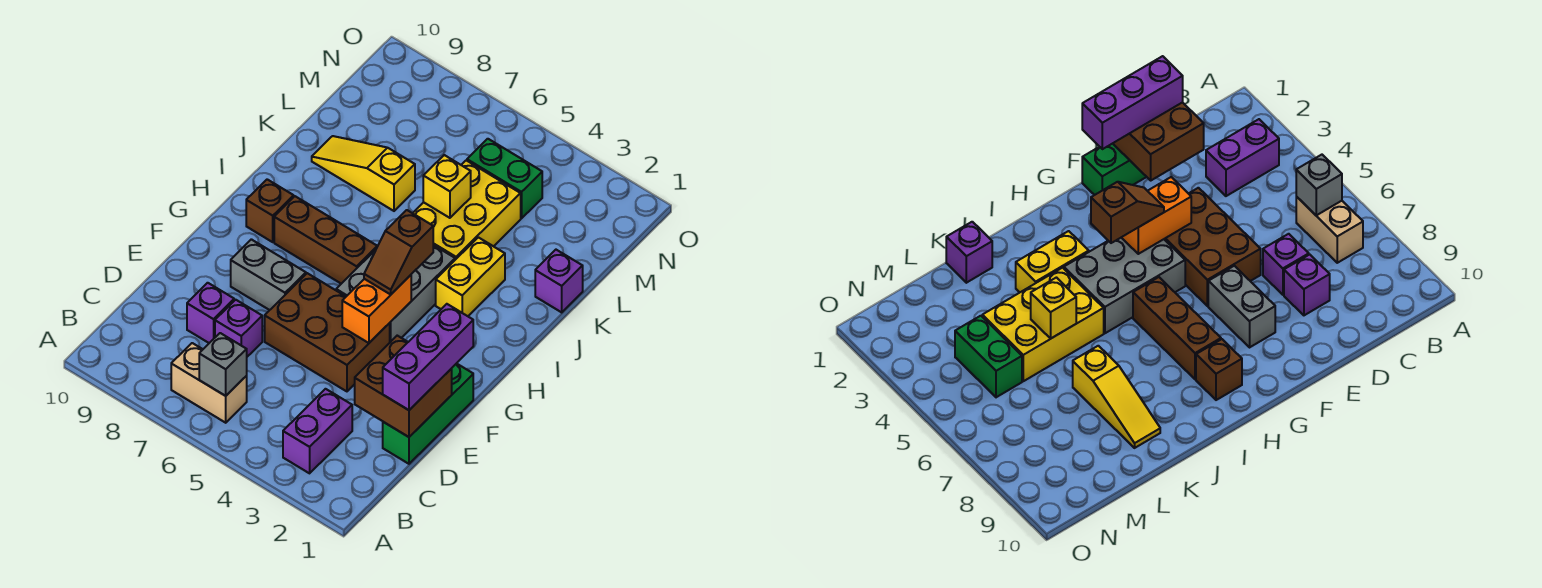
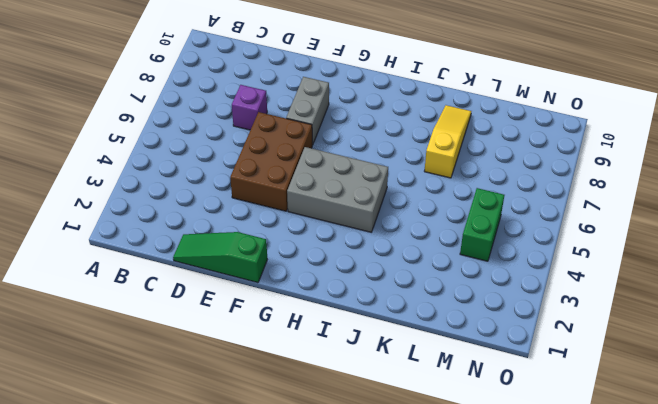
green slope D1:F1 level 1 top F -> green brick D1:F1 level 1
none -> purple brick B3:C3 level 1
none -> tan brick B6:B7 level 1
none -> purple brick D8 level 1

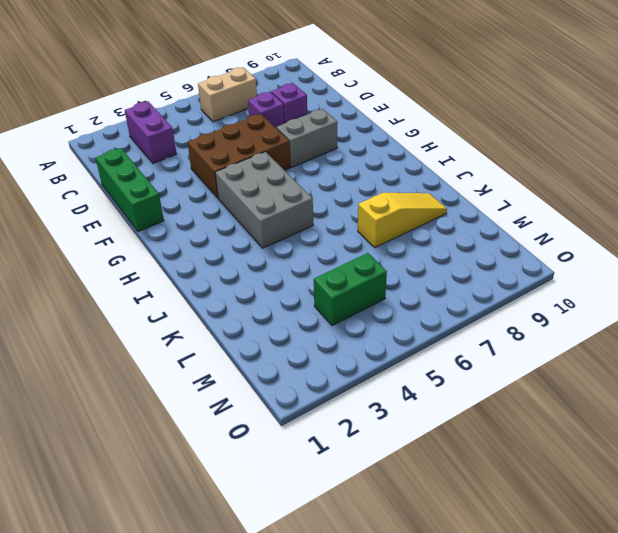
none -> brown brick H6:H8 level 1
none -> brown brick H9 level 1
none -> yellow brick I3:J3 level 1

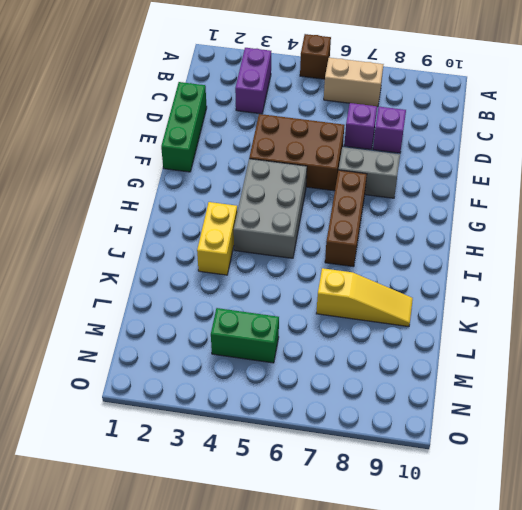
brown brick A5 level 1 -> brown brick H9 level 1
brown brick G7:I7 level 1 -> brown brick H6:H8 level 1
none -> yellow brick J4:L5 level 1
none -> purple brick K1 level 1
none -> grey brick B6 level 2

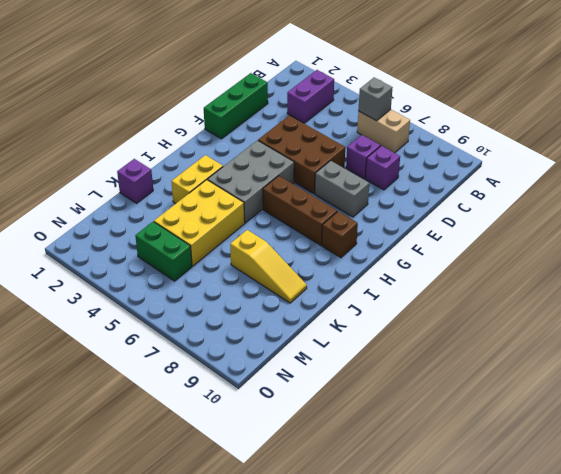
none -> brown brick D1:E2 level 2
none -> orange brick F4:G4 level 2
none -> yellow brick K5 level 2

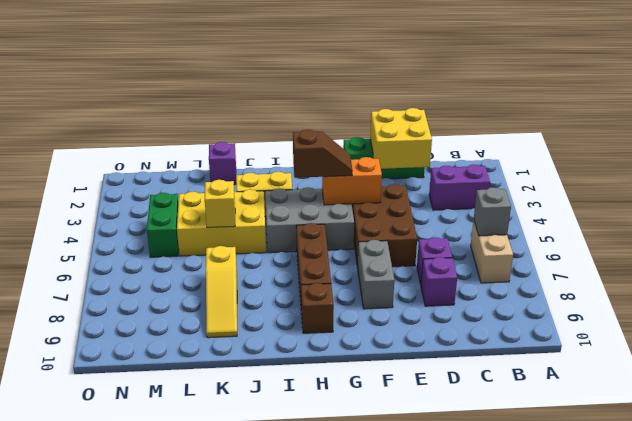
yellow brick D1:E2 level 2 -> brown brick D1:E2 level 2
none -> purple brick D1:F1 level 3

